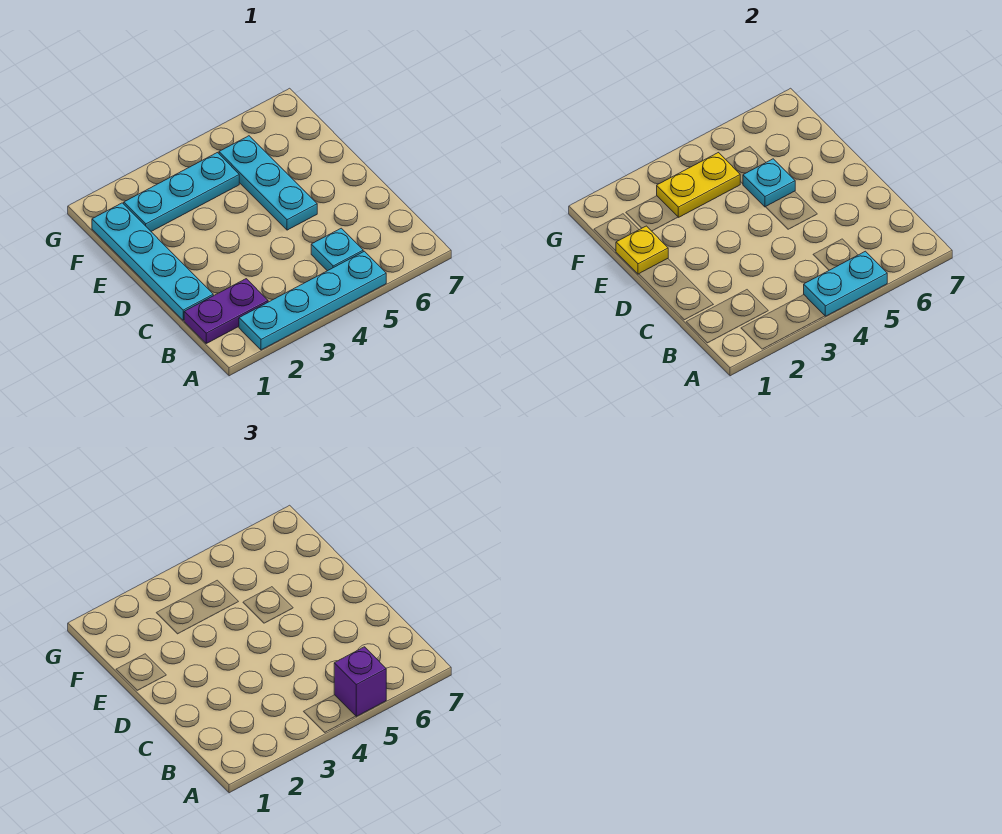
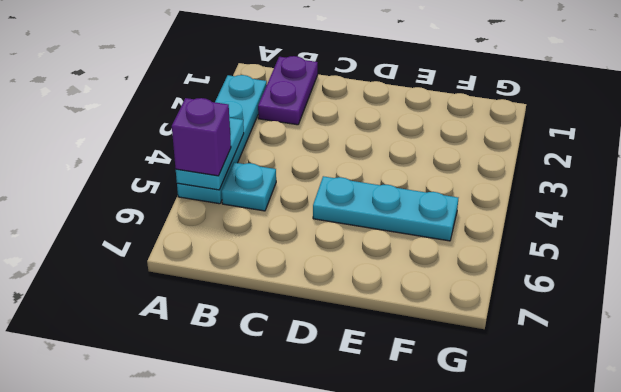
none -> cyan plate C1:F1 level 1
none -> cyan plate F2:F4 level 1

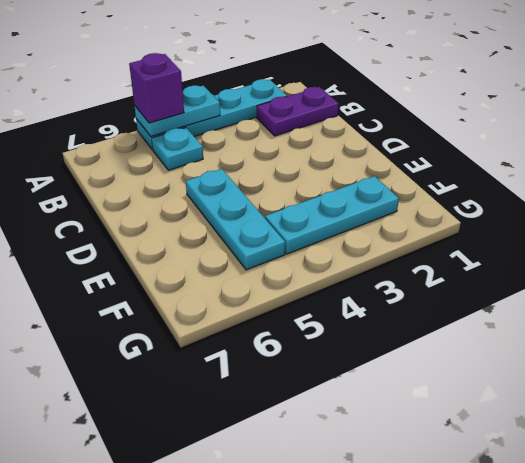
none -> cyan plate C1:F1 level 1
none -> yellow plate E1 level 2

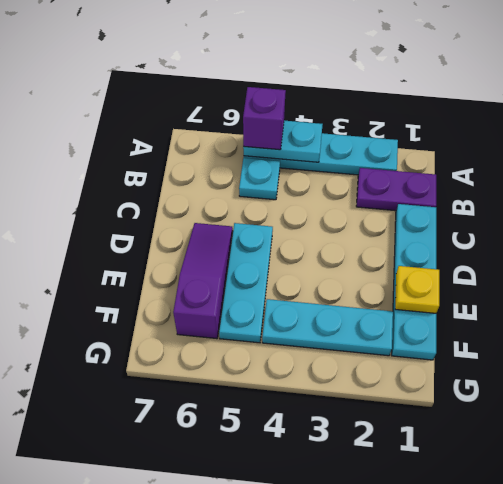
purple slope D6:F6 level 1 top F -> none
none -> cyan plate E5 level 2
none -> yellow plate F3:F4 level 2

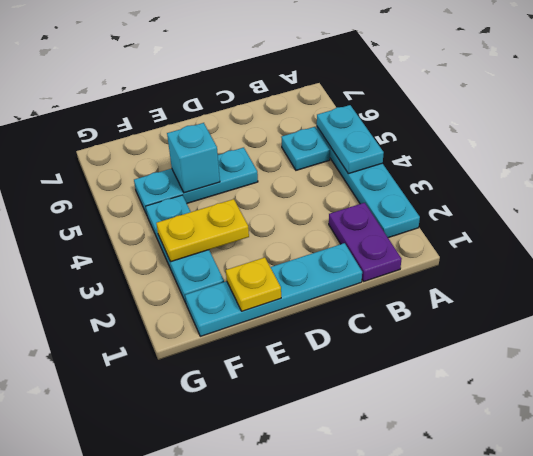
yellow plate E3:F3 level 2 -> yellow plate F3:F4 level 2
cyan brick E5 level 2 -> cyan plate E5 level 2
none -> purple brick A5 level 3

